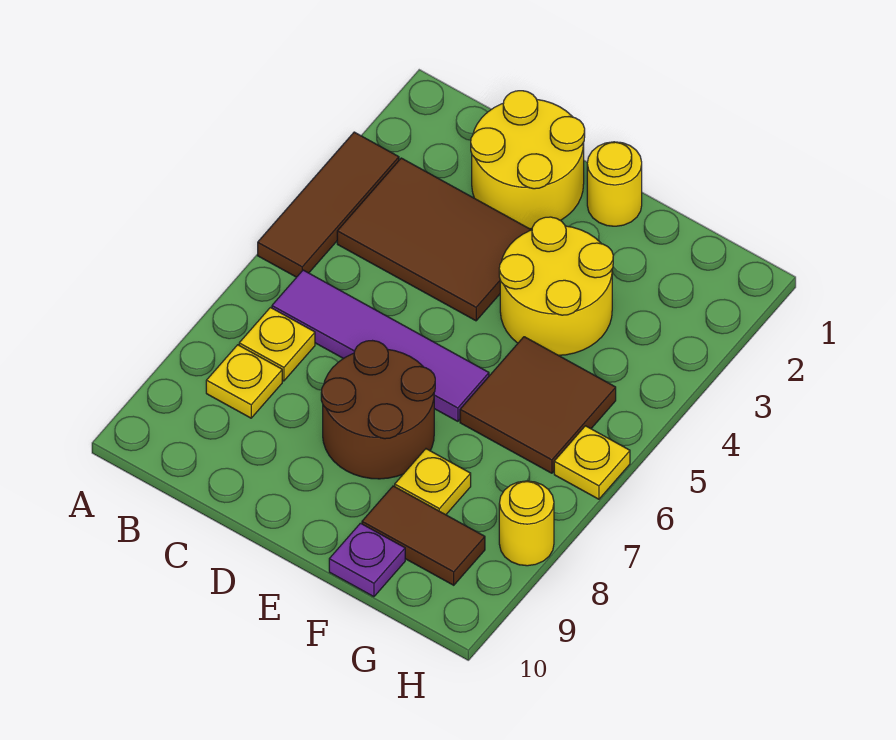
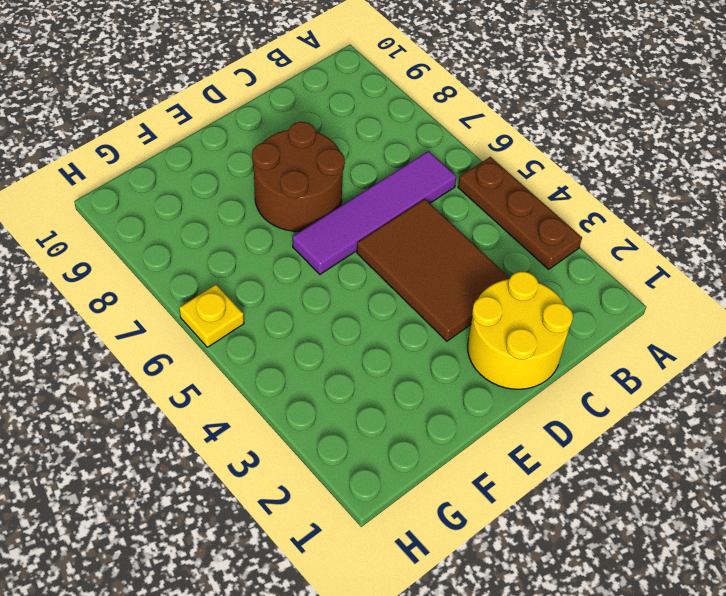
brown plate A3:A5 level 1 -> brown tile A3:A5 level 1
brown tile C3:D5 level 1 -> brown tile B3:D4 level 1
none -> yellow plate B7 level 1
none -> yellow plate B8 level 1
none -> yellow round brick E1 level 1

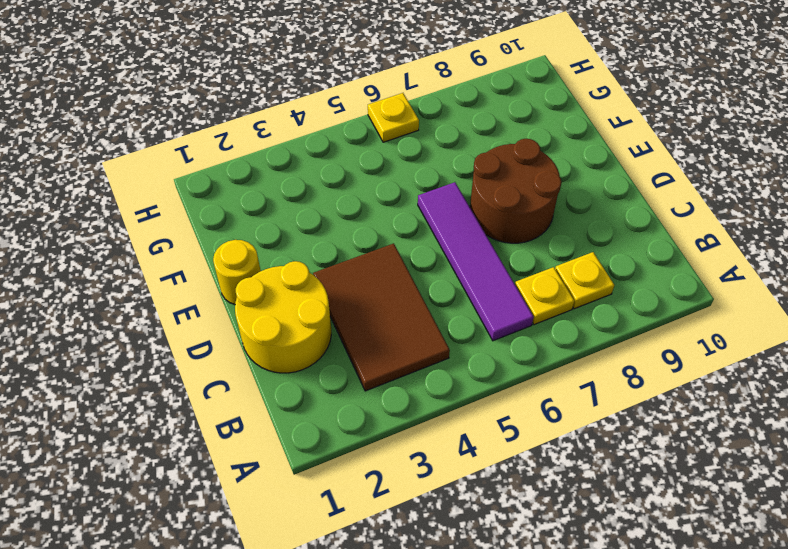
none -> brown tile A3:A5 level 1
none -> yellow round brick E3:F4 level 1
none -> brown tile F5:G6 level 1

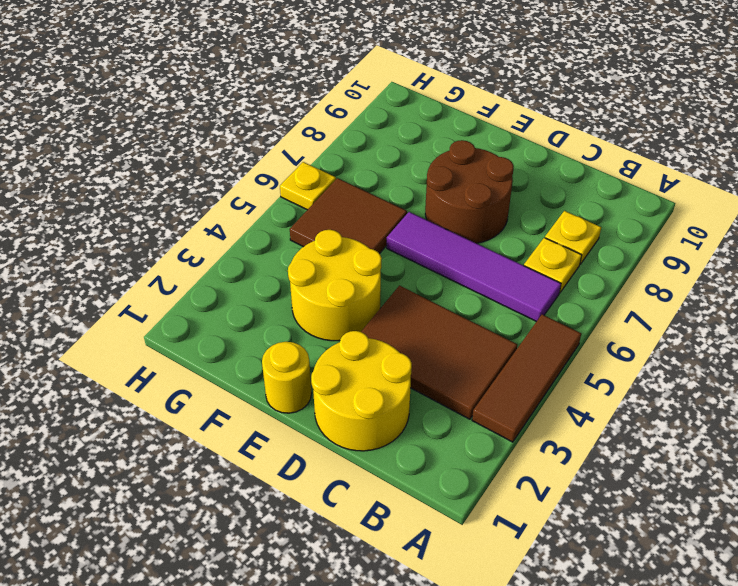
none -> yellow plate F8 level 1
none -> brown tile F9:G9 level 1
none -> purple plate F10 level 1

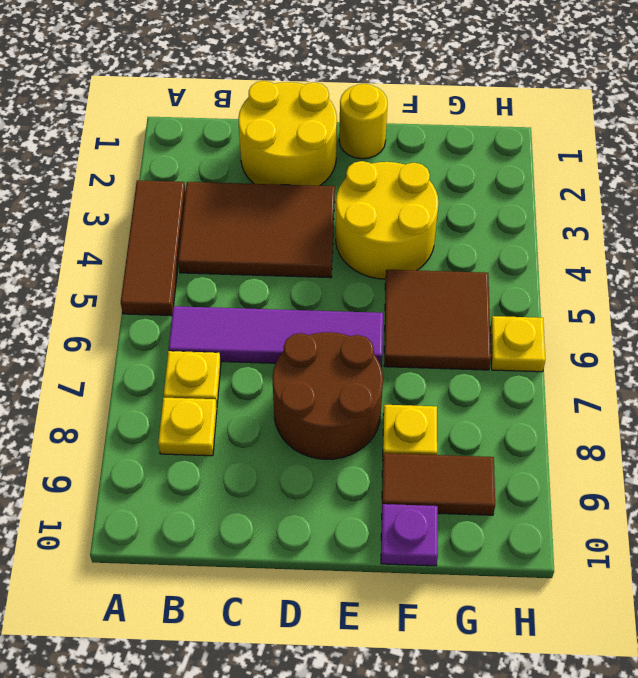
none -> yellow round brick H8 level 1

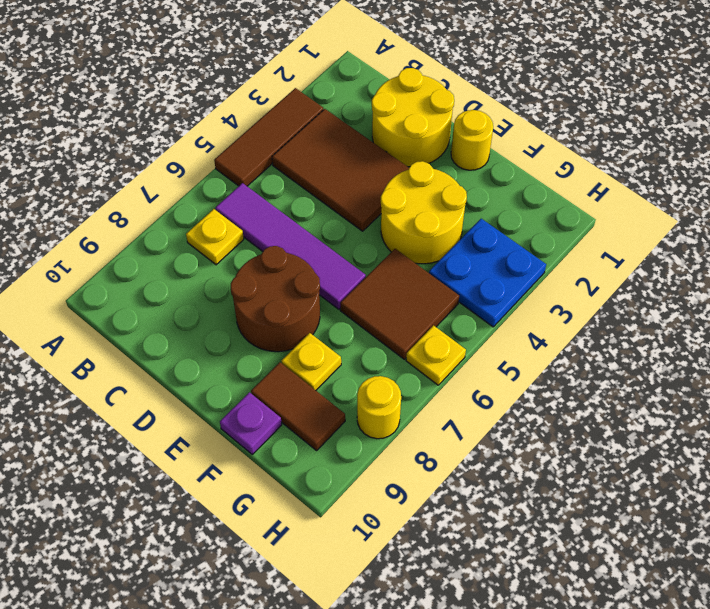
blue plate G3:H4 level 1 -> none
none -> yellow plate B8 level 1

